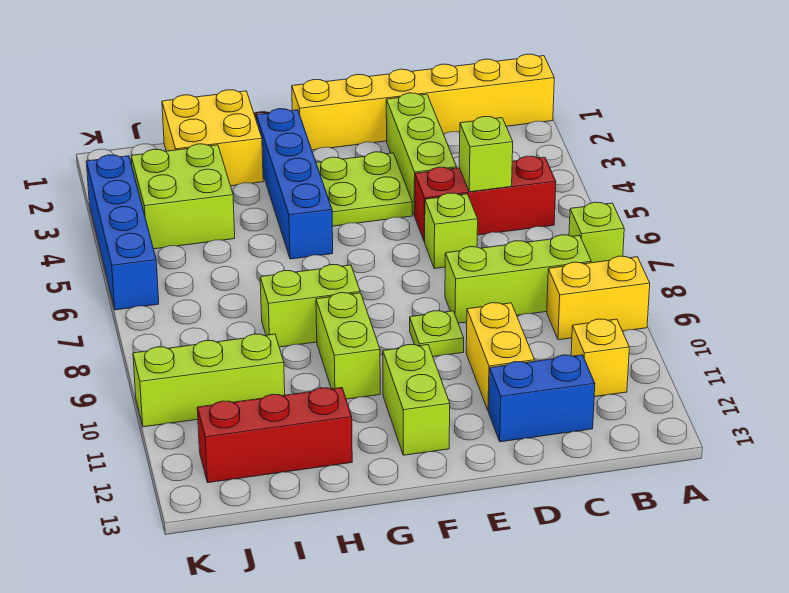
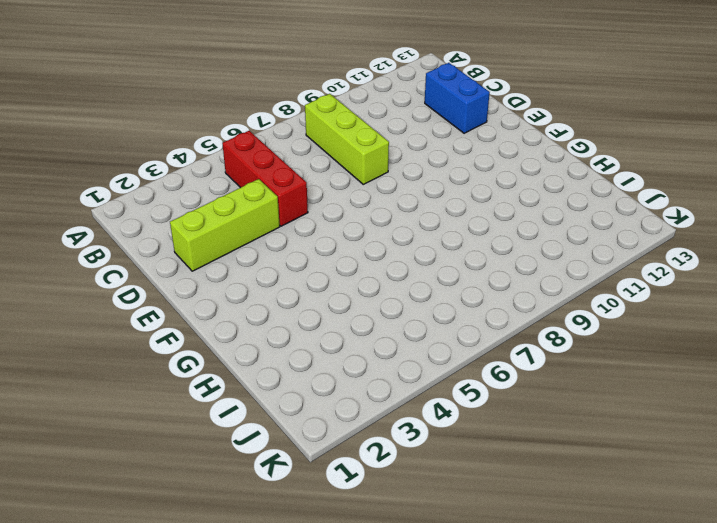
none -> yellow brick A1:F1 level 1
none -> lime brick A7 level 1
none -> yellow brick A9:B9 level 1

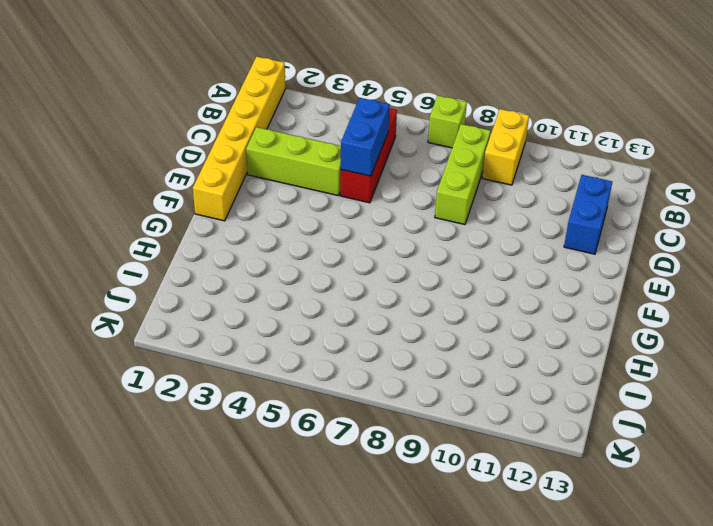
blue brick C5:D5 level 2 -> lime brick C5 level 2
none -> yellow brick B11 level 1
none -> lime brick D6 level 1
none -> yellow brick D10:D11 level 1

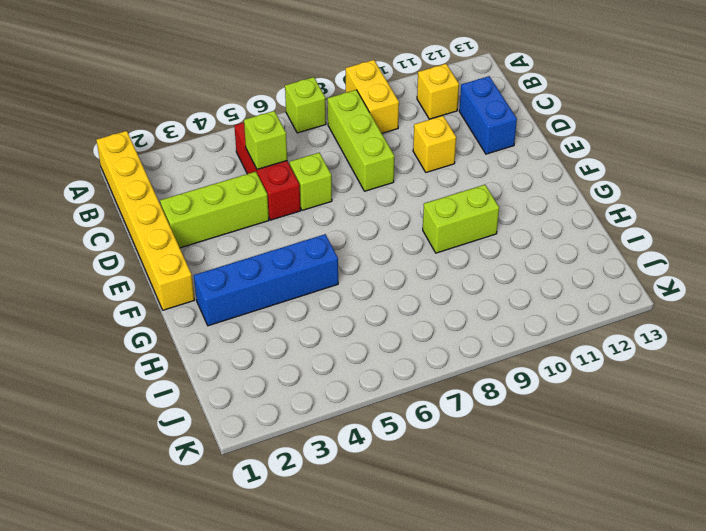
yellow brick D10 level 1 -> yellow brick D10:D11 level 1
none -> lime plate E3:F4 level 1
none -> lime plate E9 level 1
none -> lime brick F11:F12 level 1

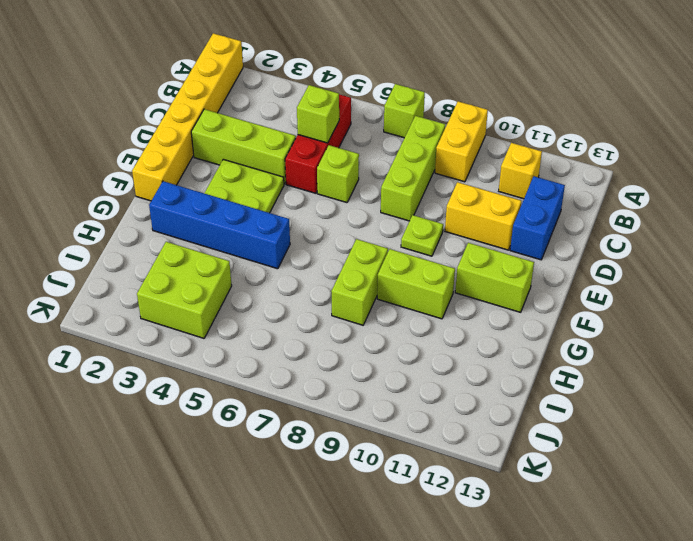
none -> yellow brick H1:I2 level 1
none -> red brick H12:J12 level 1
none -> lime brick I10:K10 level 1

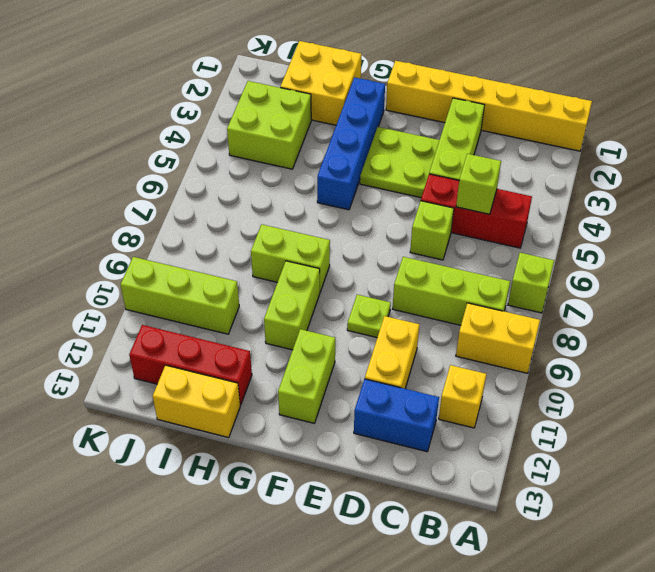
yellow brick H13:I13 level 1 -> none
none -> blue brick K3:K6 level 1

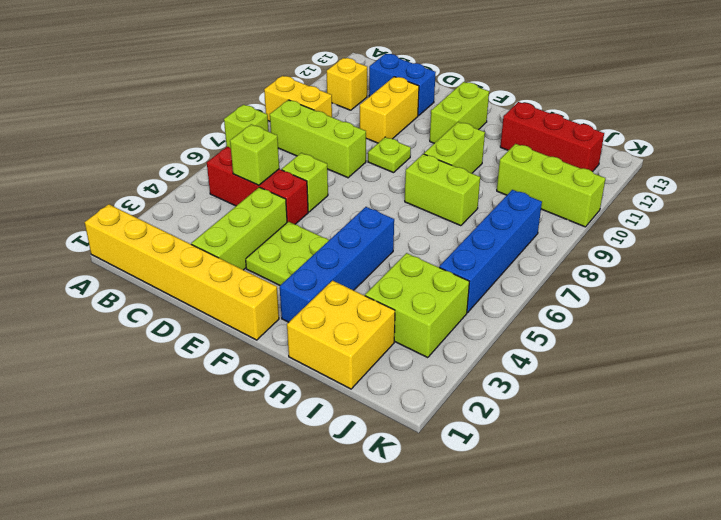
blue brick J5:J8 level 1 -> blue brick K3:K6 level 1

